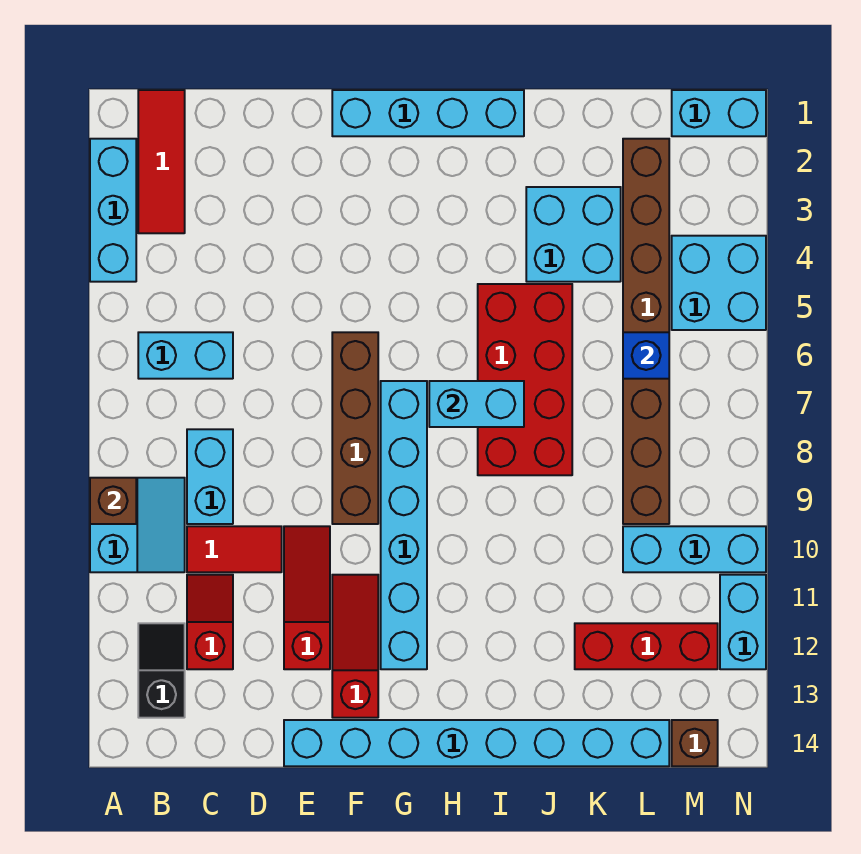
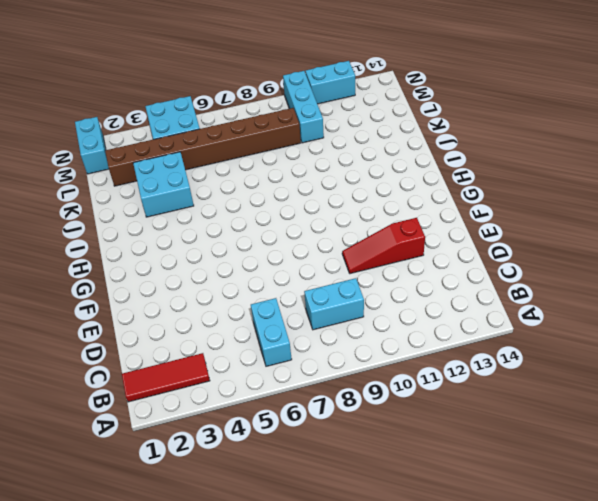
none -> cyan brick A2:A4 level 1
none -> cyan slope A9:B10 level 1 top A
none -> black slope B12:B13 level 1 top 13

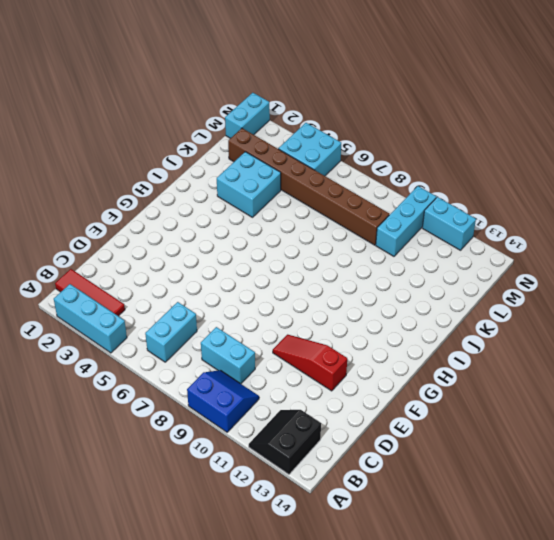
blue slope A9:B10 level 1 top A -> cyan slope A9:B10 level 1 top A
black slope A12:B13 level 1 top 13 -> black slope B12:B13 level 1 top 13
none -> red tile C10:D10 level 1
none -> red slope C11:C12 level 1 top 12
none -> cyan brick E14:L14 level 1

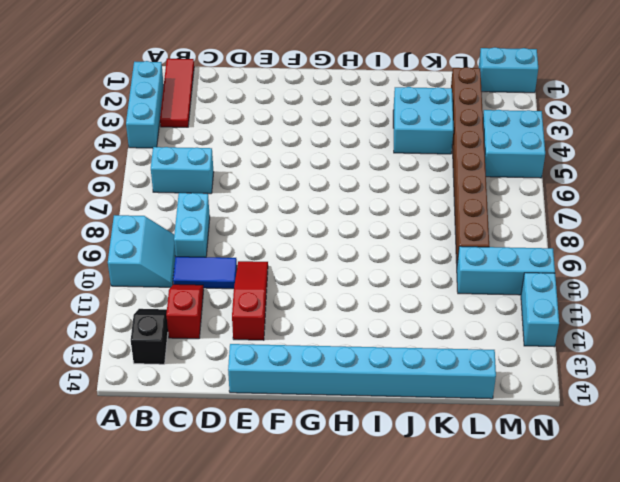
blue tile C10:D10 level 1 -> red tile C10:D10 level 1
none -> cyan brick F1:I1 level 1
none -> brown brick F6:F9 level 1
none -> red slope F11:F13 level 1 top 13

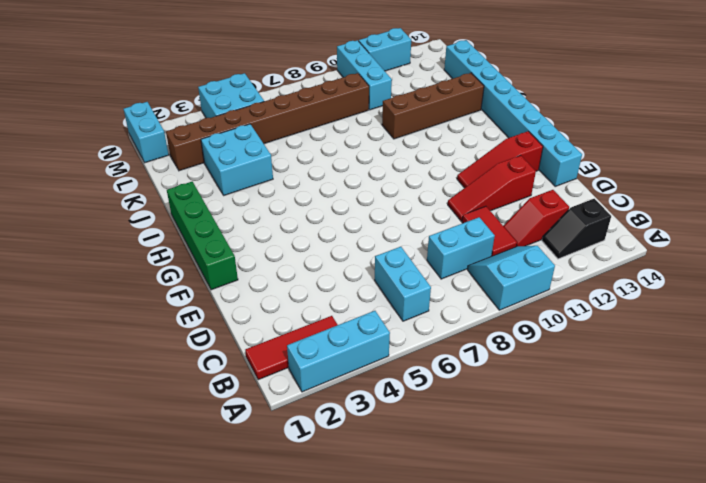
green brick F1:I1 level 1 -> cyan brick F1:I1 level 1
brown brick J10:J13 level 1 -> brown brick F6:F9 level 1
none -> cyan brick G7:G12 level 1
none -> red brick I5:J8 level 1
none -> red brick K12:M12 level 1

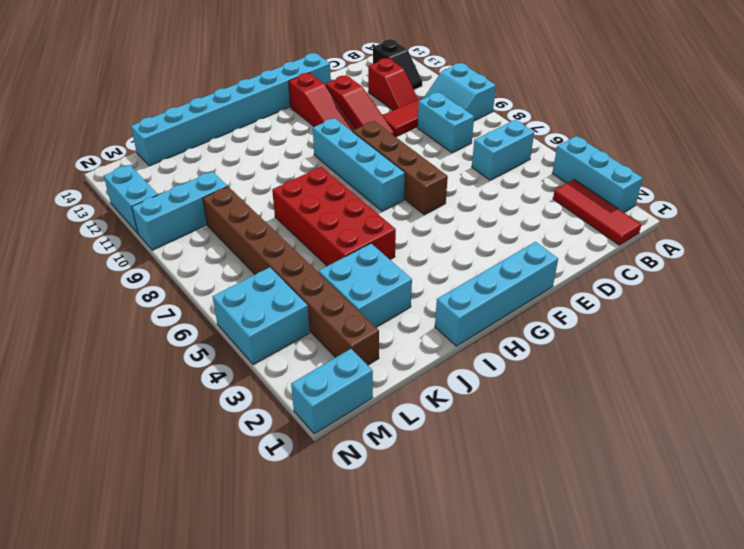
cyan brick G7:G10 level 1 -> cyan brick G7:G12 level 1
none -> red brick K12:M12 level 1
none -> brown brick M14 level 1
none -> brown brick A9 level 2

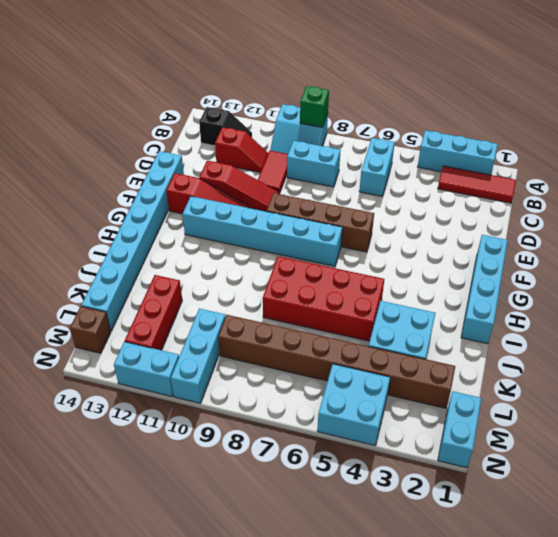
green brick A9 level 2 -> brown brick A9 level 2
none -> cyan brick H7:I7 level 2
none -> blue brick L6 level 2

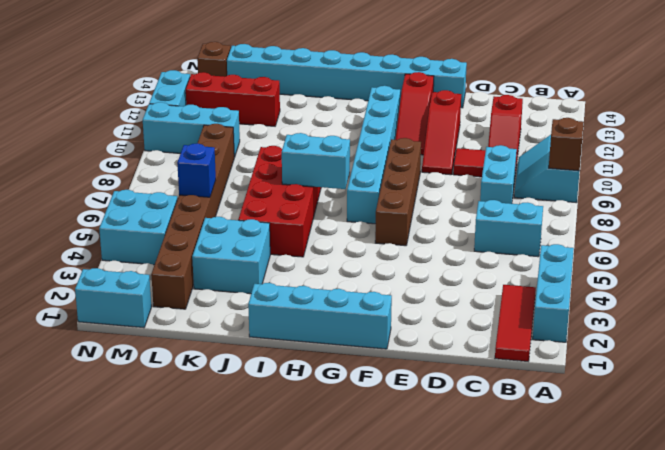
none -> black slope B12:B13 level 1 top 13

